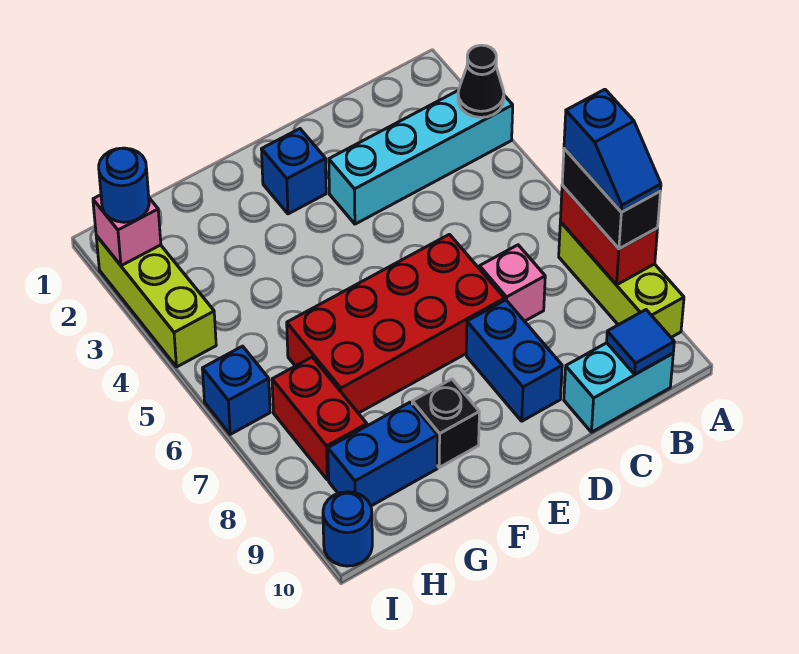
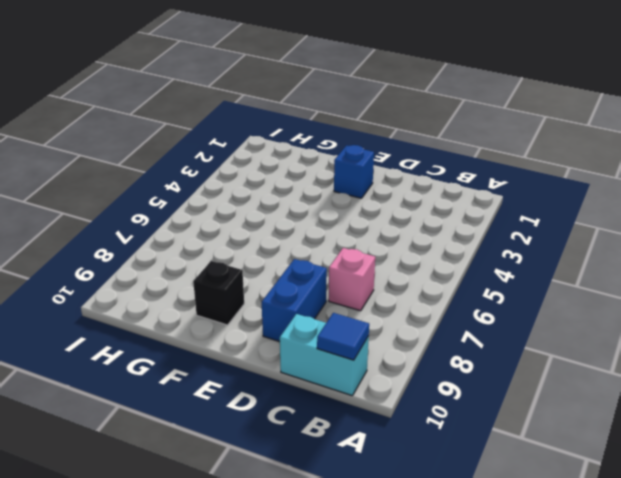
none -> cyan brick A3:D3 level 1
none -> lime brick A7:A9 level 1
none -> red brick D6:G7 level 1

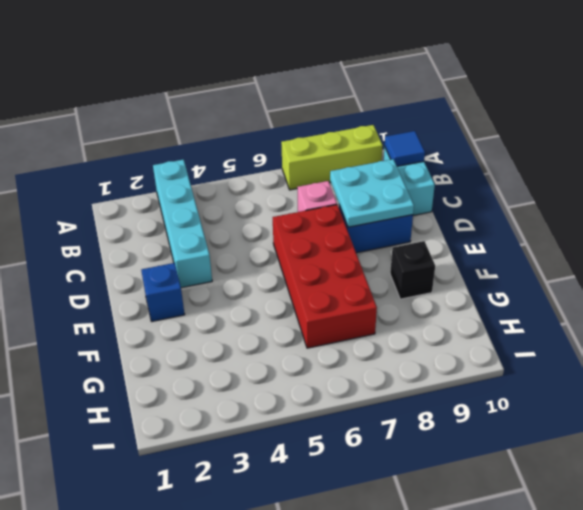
cyan plate C8:D9 level 2 -> none
none -> blue brick G9:H9 level 1
none -> red brick H7:H8 level 1
none -> lime brick I2:I4 level 1

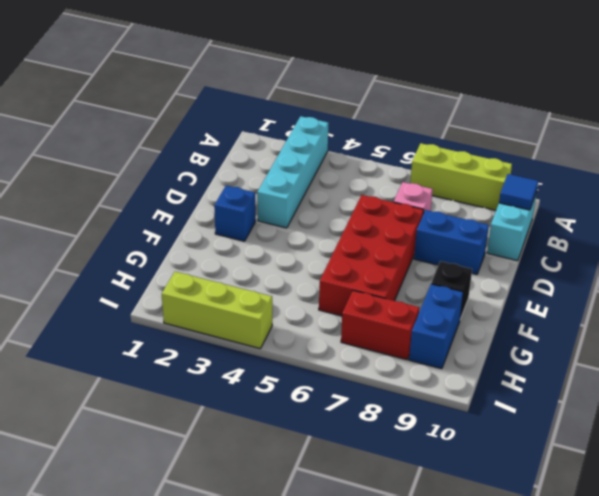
none -> blue brick I6 level 1
none -> blue round brick I10 level 1
none -> black cone A3 level 2

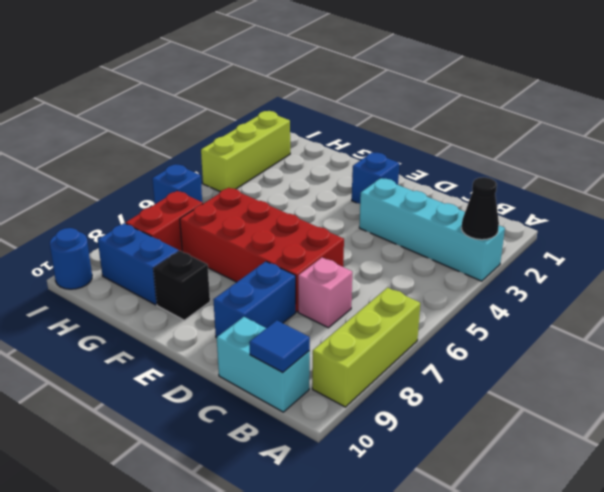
none -> red brick A7:A8 level 2
none -> pink brick I2 level 2
none -> black brick A7:A8 level 3

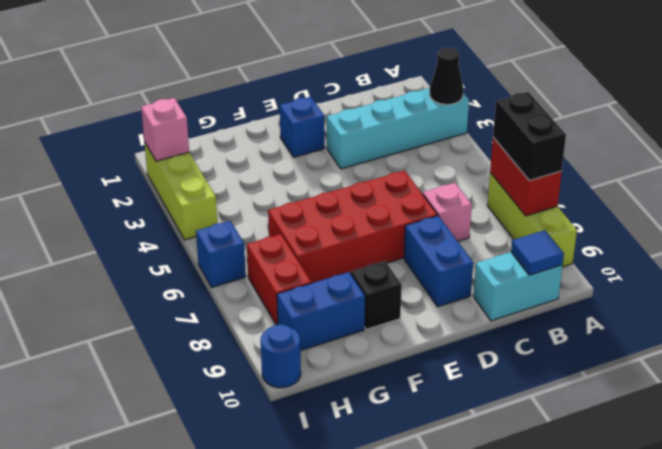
none -> blue round brick I2 level 3
none -> blue slope A7:A8 level 4 top 7

